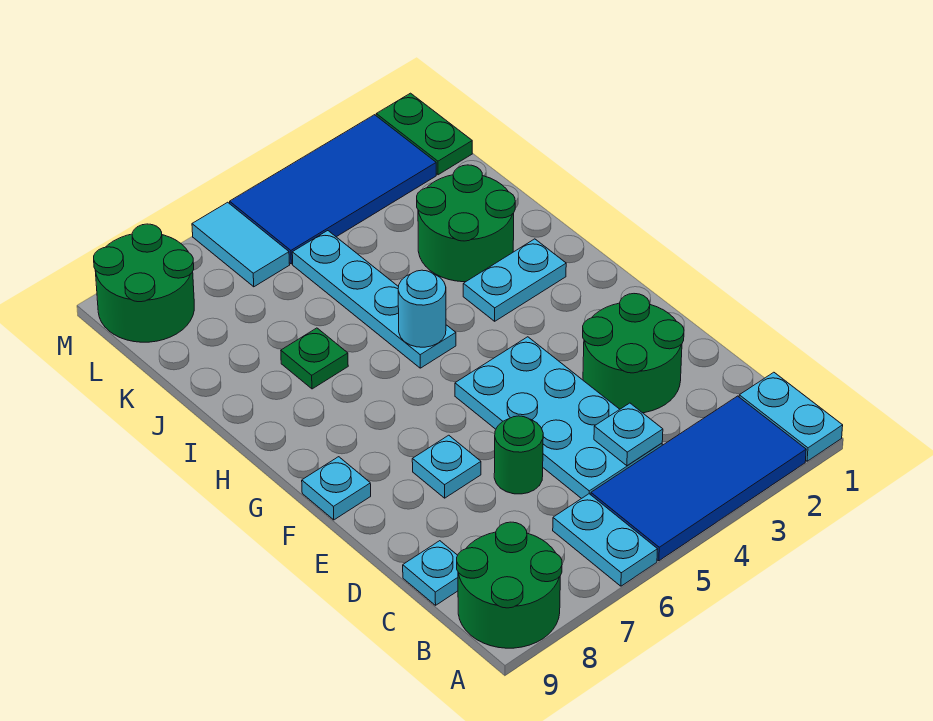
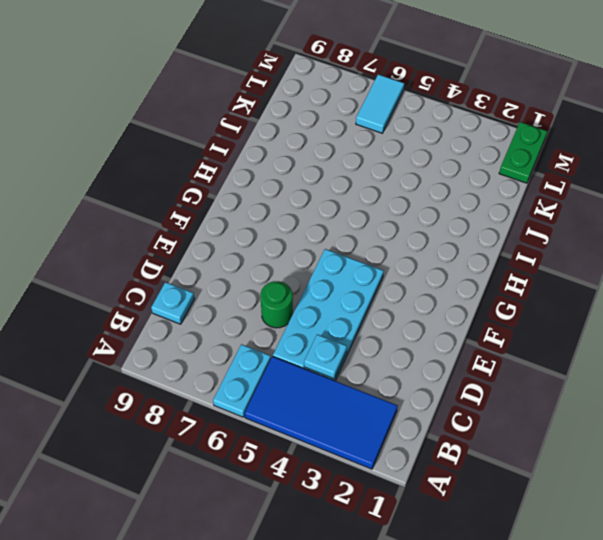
none -> cyan plate A1:B1 level 1
none -> green round brick A8:B9 level 1
none -> green round brick D2:E3 level 1

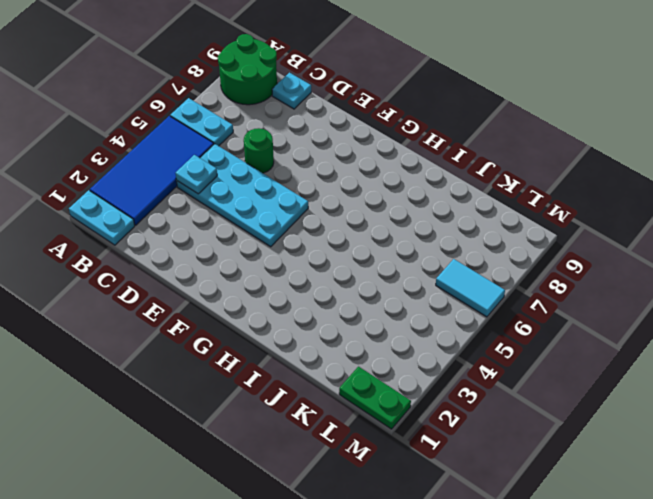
none -> green round brick D2:E3 level 1
none -> cyan plate E7 level 1
none -> cyan plate F9 level 1

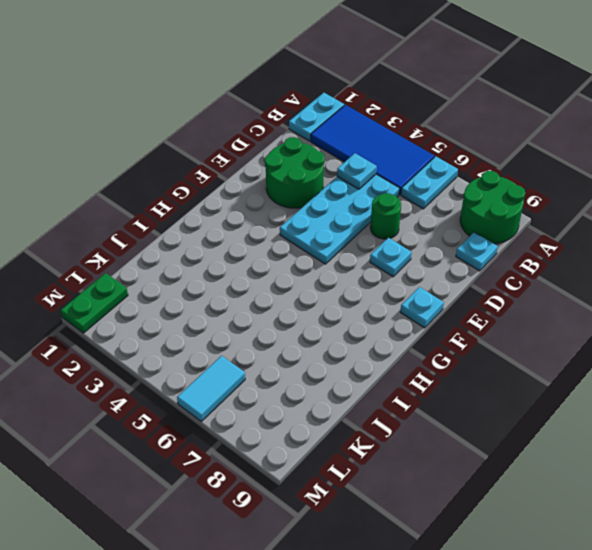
none -> cyan plate H2:H3 level 1
none -> cyan plate H5:K5 level 1
none -> green round brick I2:J3 level 1

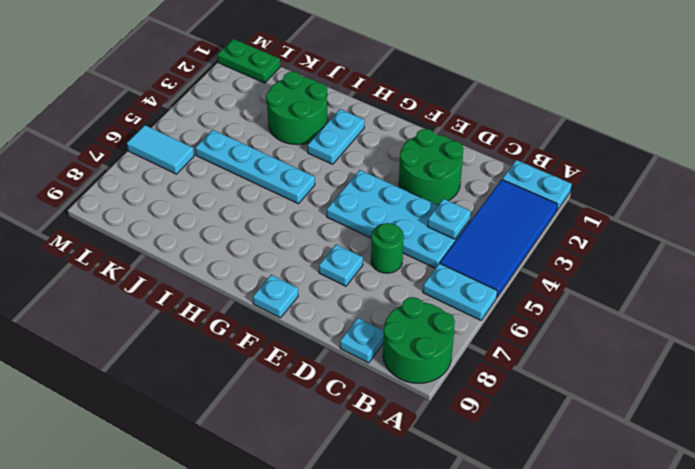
none -> green plate I7 level 1
none -> blue tile L2:M5 level 1
none -> green round brick L8:M9 level 1

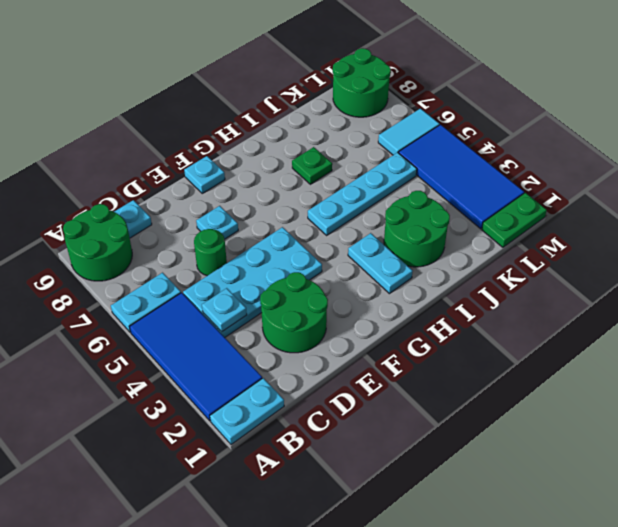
none -> cyan round brick H5 level 2

